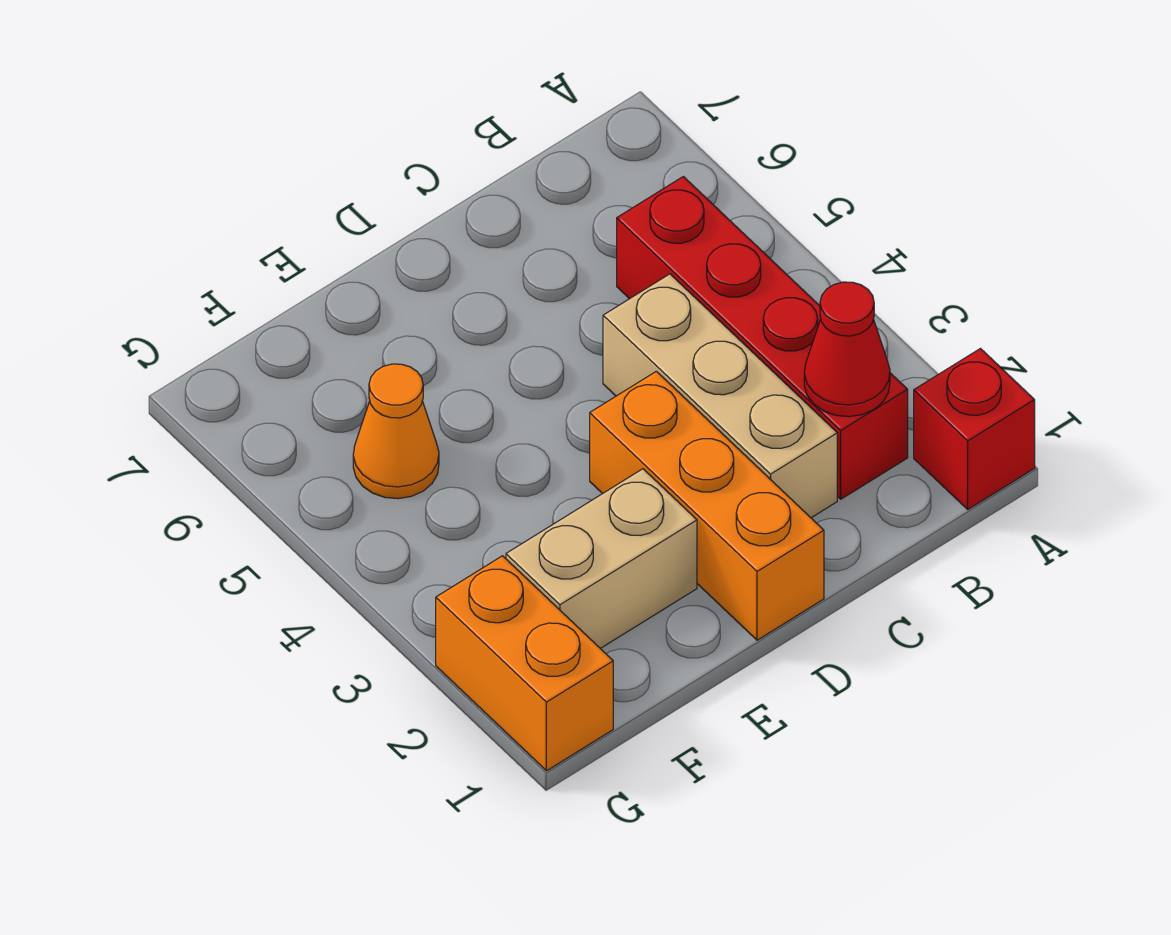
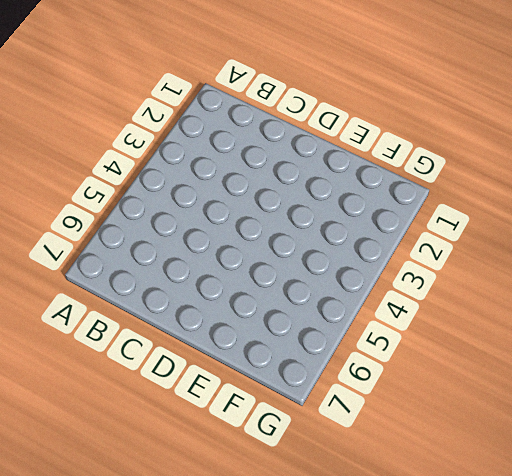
none -> red brick A1 level 1
none -> red brick B2:B5 level 1

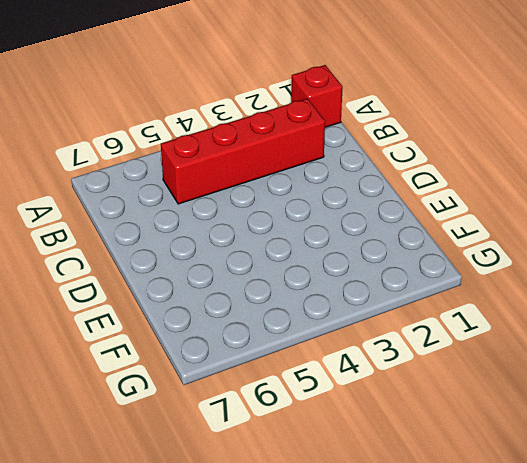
none -> tan brick C2:C4 level 1
none -> orange brick D1:D3 level 1

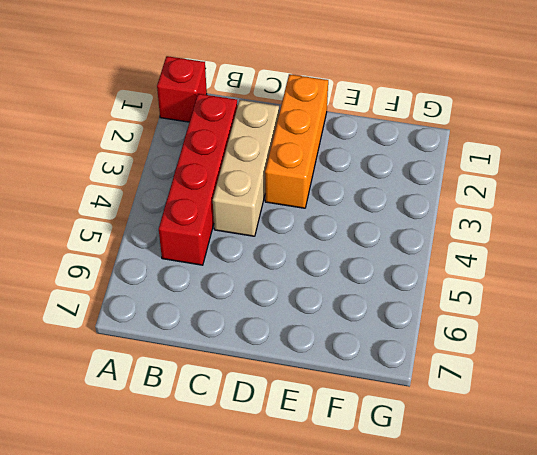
none -> tan brick E2:F2 level 1
none -> orange cone F5 level 1

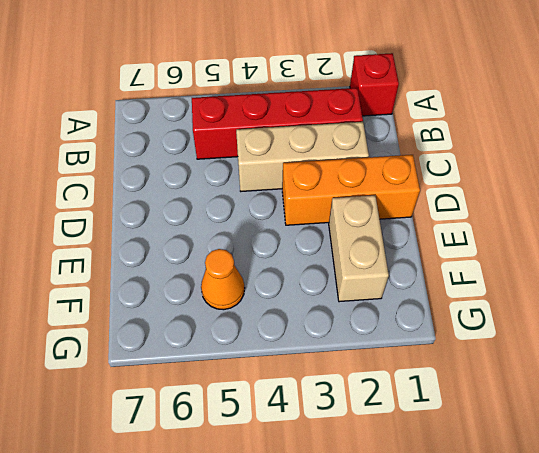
none -> orange brick G1:G2 level 1
none -> red cone B2 level 2

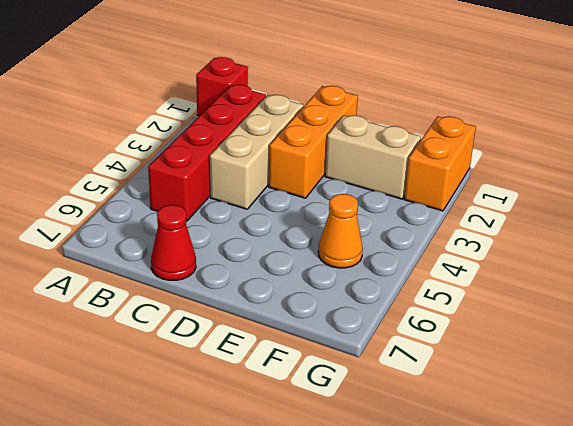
red cone C7 level 1 -> red cone B2 level 2

